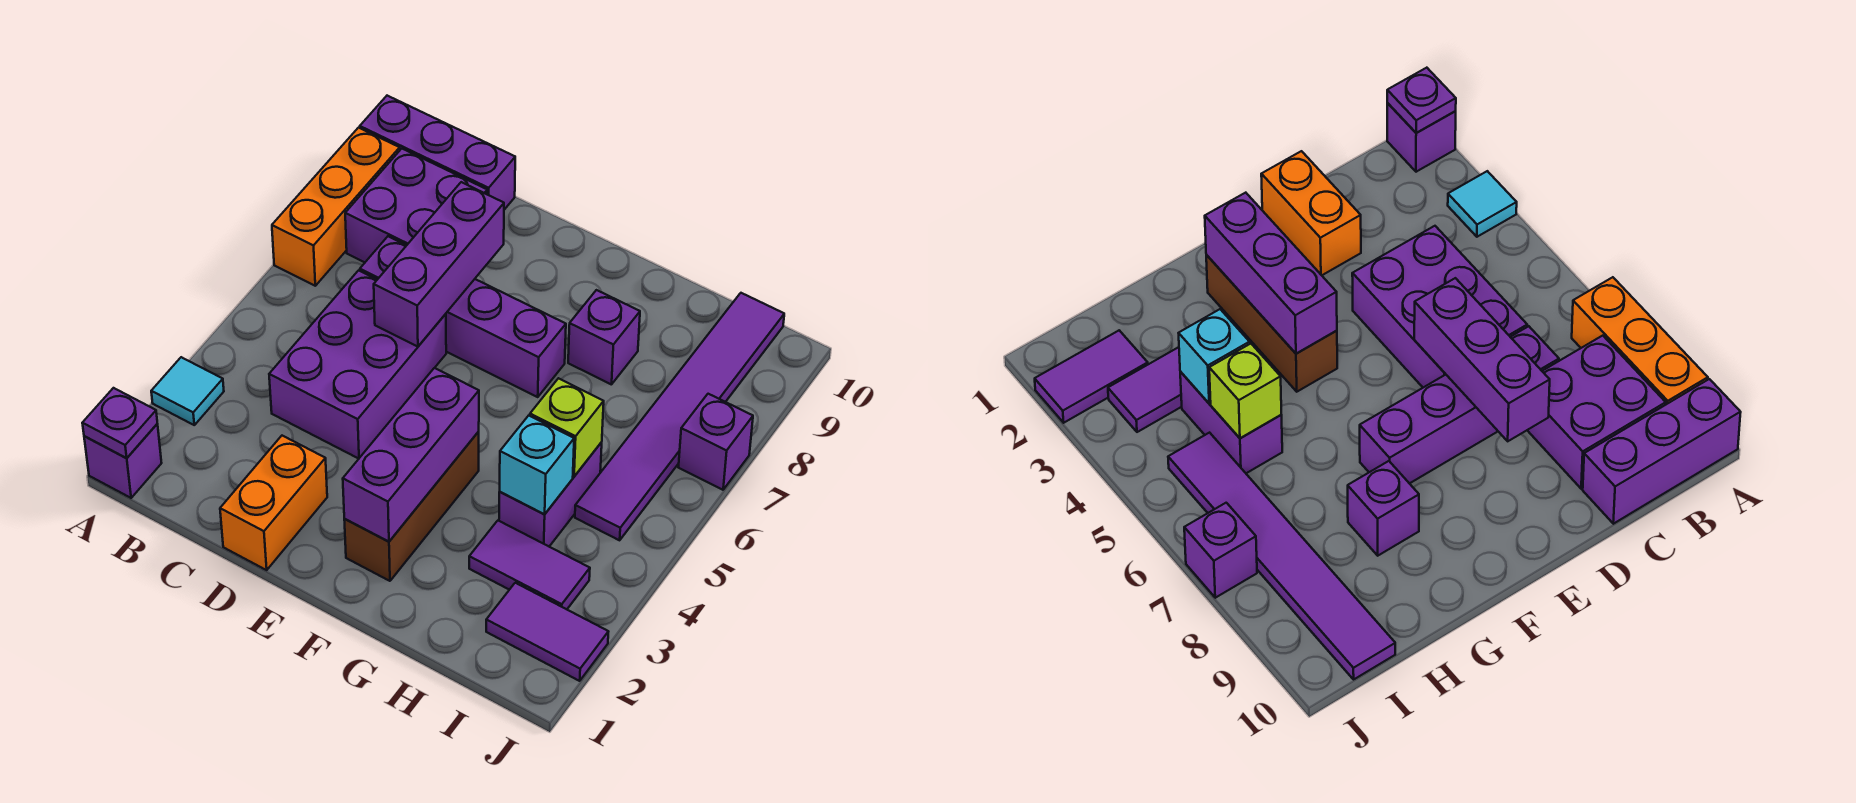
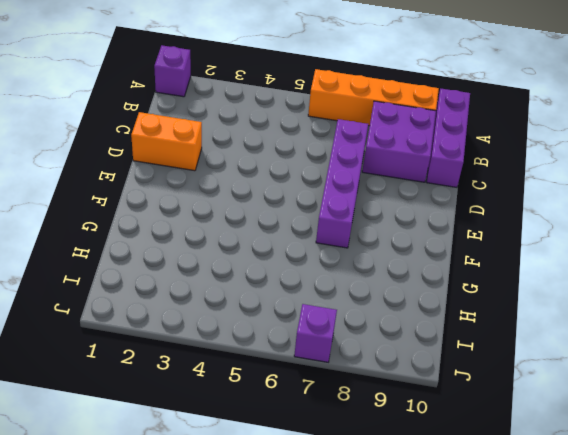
orange brick A6:A9 level 1 -> orange brick A7:A9 level 1
none -> cyan tile A3 level 1
none -> purple brick C4:D6 level 1
none -> brown brick F2:F4 level 1

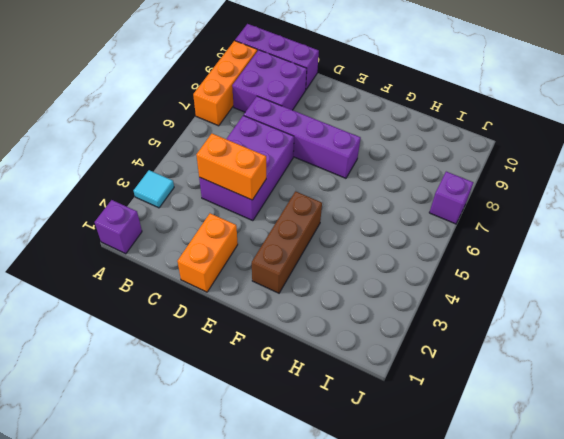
orange brick C4:D4 level 2 -> none
none -> purple brick G8 level 1
none -> purple tile H3:I3 level 1
none -> purple brick H4:H5 level 1

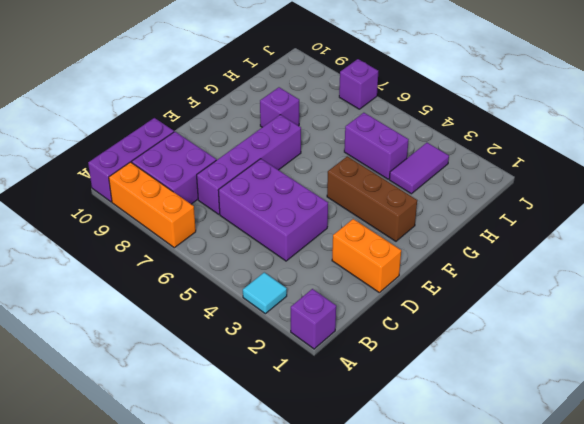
none -> purple tile I2:J2 level 1
none -> purple tile I5:I10 level 1
none -> purple plate A1 level 2

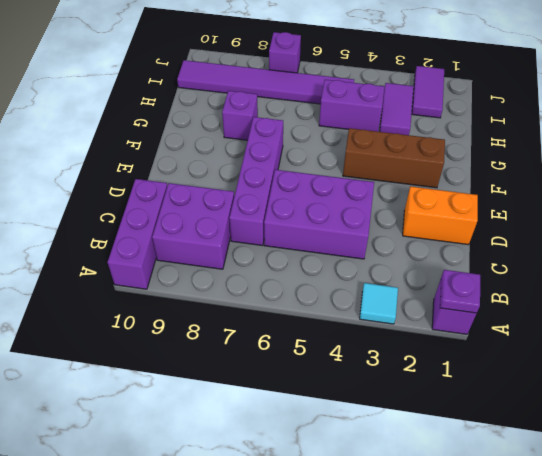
none -> orange brick A7:A9 level 1
none -> purple brick D6:D8 level 2
none -> purple brick F2:F4 level 2

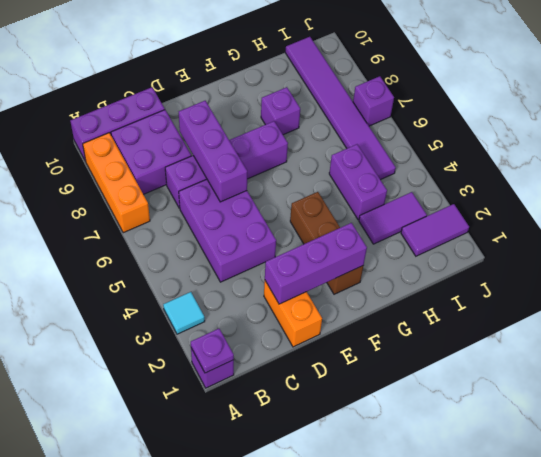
purple brick D2:F2 level 2 -> purple brick F2:F4 level 2
none -> cyan brick H4 level 2
none -> lime brick H5 level 2

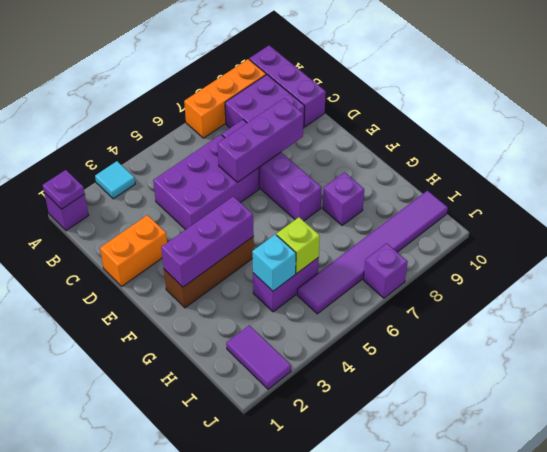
none -> purple tile H3:I3 level 1

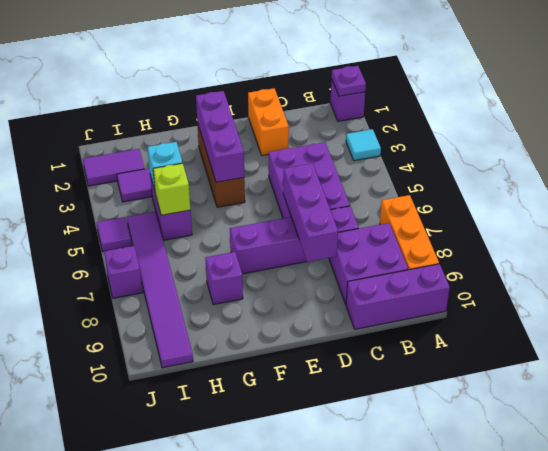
purple tile J5 level 1 -> none

